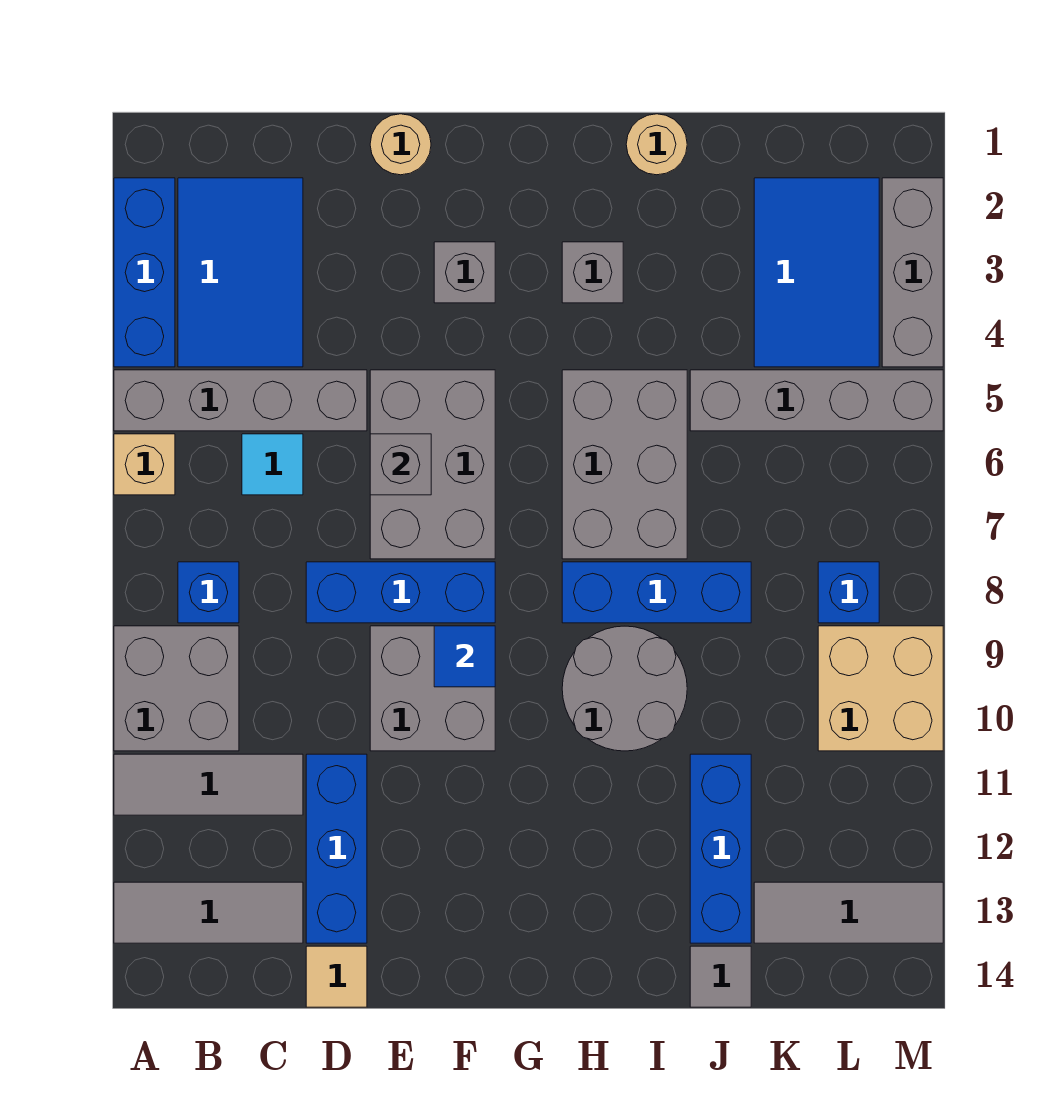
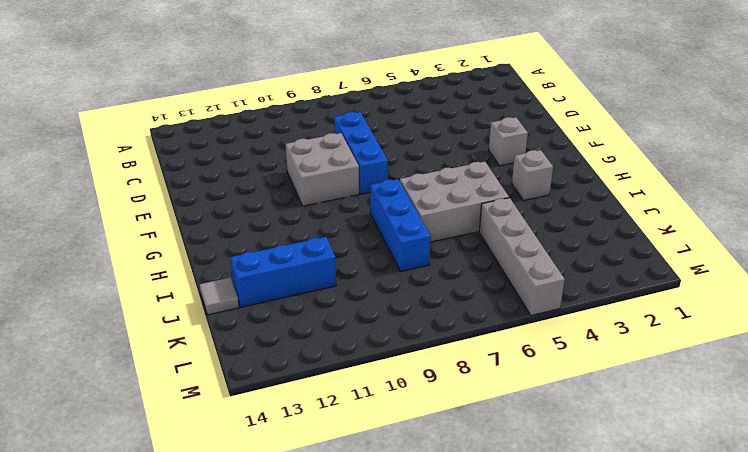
none -> blue brick A2:A4 level 1
none -> grey brick A5:D5 level 1
none -> tan brick A6 level 1
none -> grey brick A9:B10 level 1

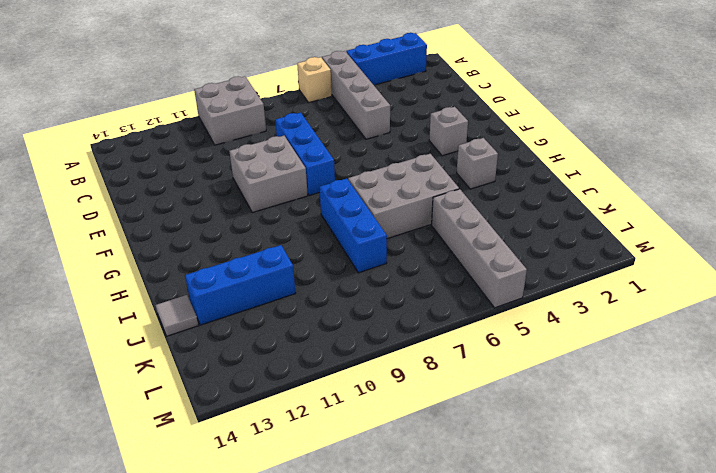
none -> grey tile A11:C11 level 1
none -> grey tile A13:C13 level 1
none -> blue tile B2:C4 level 1
none -> blue brick B8 level 1

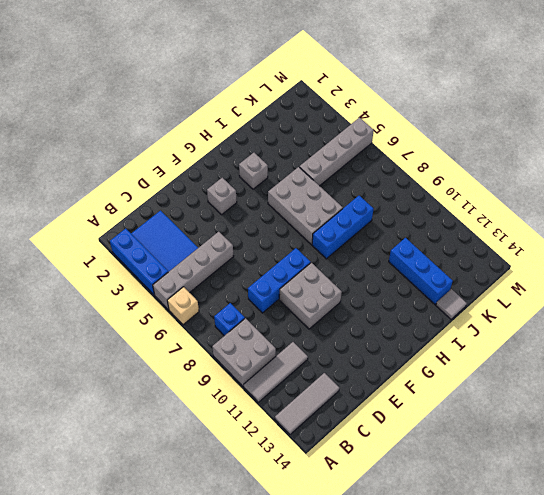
none -> cyan tile C6 level 1
none -> blue brick D11:D13 level 1
none -> tan tile D14 level 1
none -> tan round brick E1 level 1

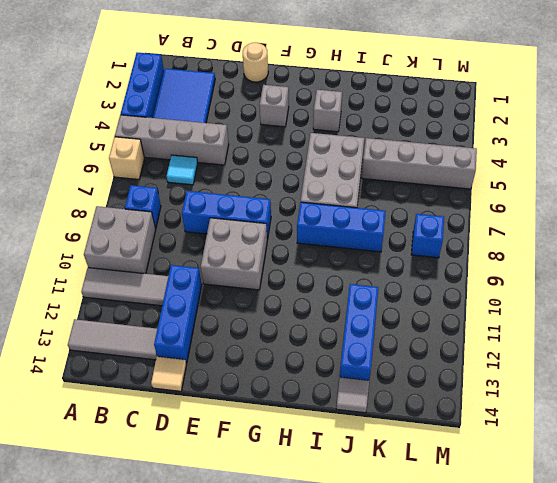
none -> grey brick E5:F7 level 1
none -> grey round brick H9:I10 level 1
none -> tan round brick I1 level 1
none -> blue tile K2:L4 level 1

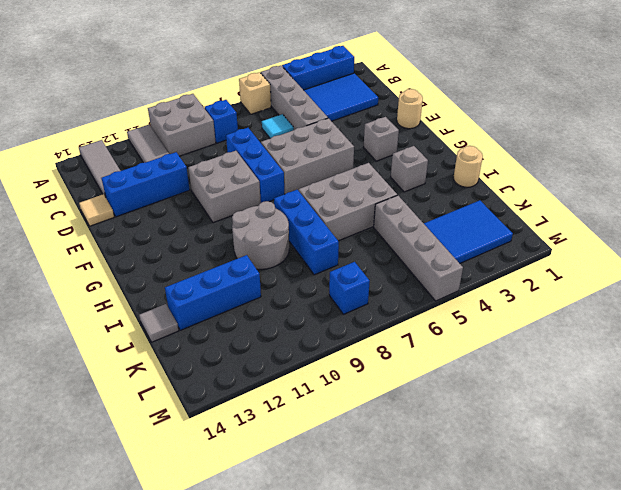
none -> grey tile K13:M13 level 1
none -> tan brick L9:M10 level 1
none -> grey brick M2:M4 level 1
none -> grey brick E6 level 2

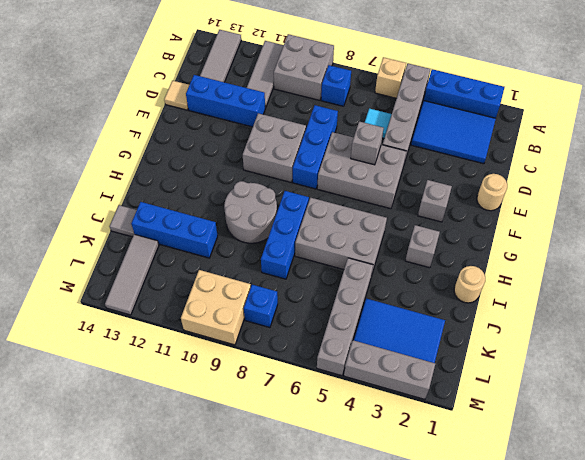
none -> blue tile F9 level 2

